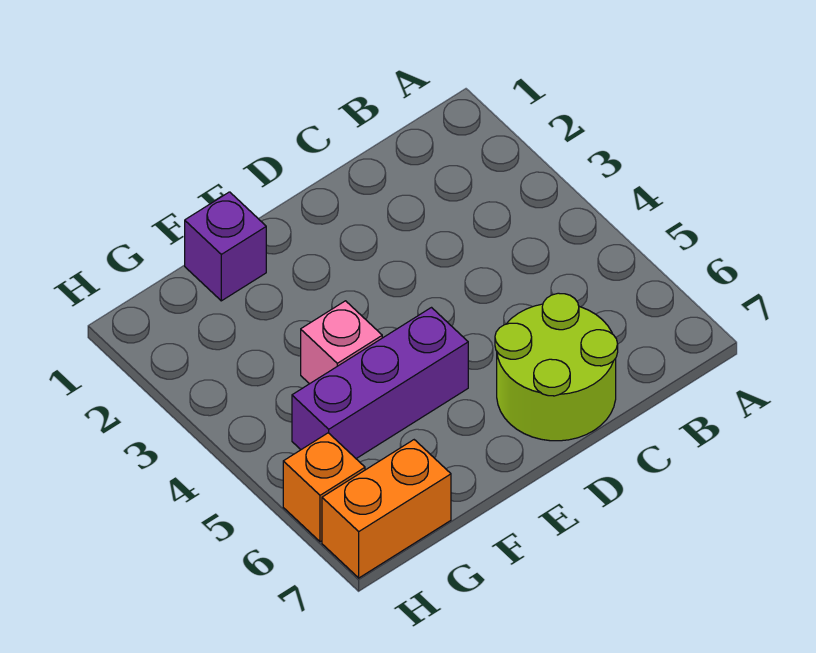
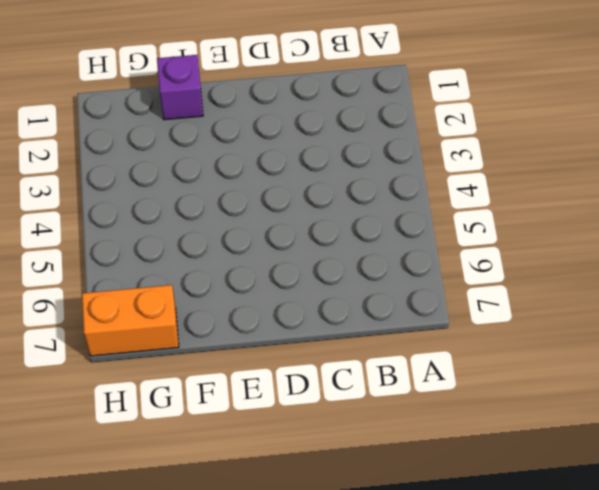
none -> lime round brick C6:D7 level 1
none -> purple brick E5:G5 level 1

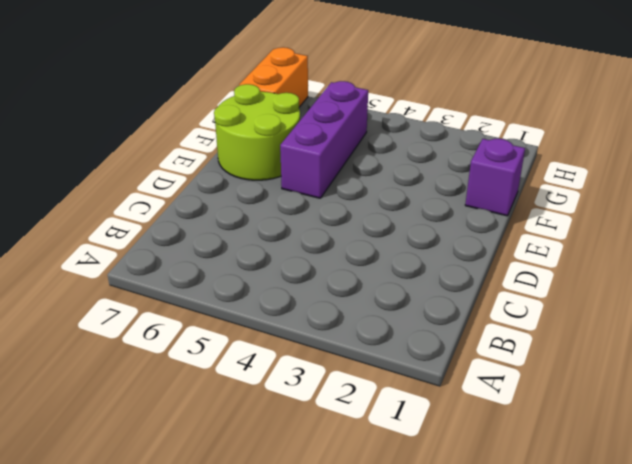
lime round brick E6:F7 level 1 -> lime round brick C6:D7 level 1
none -> pink brick F4 level 1
none -> orange brick H6 level 1

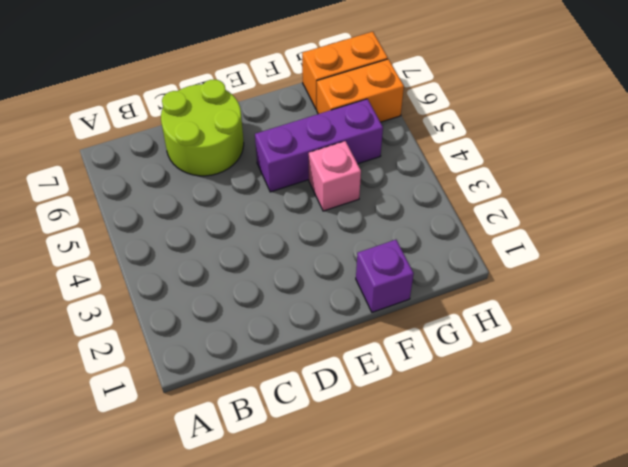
orange brick G6:H6 level 1 -> orange brick H6 level 1

